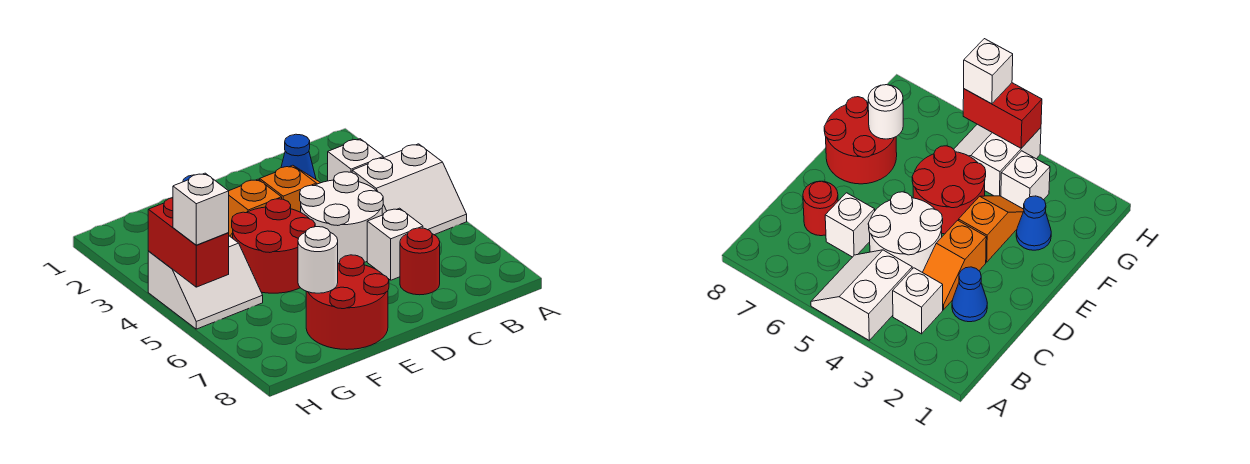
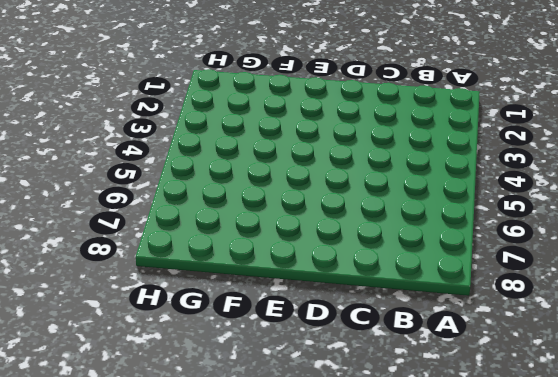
none -> white slope A4:B5 level 1 top 4
none -> white brick B3 level 1
none -> blue cone C2 level 1

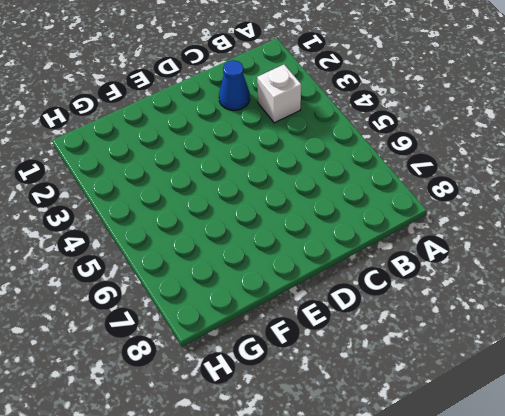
none -> white slope A4:B5 level 1 top 4
none -> orange slope C3:D3 level 1 top D
none -> white round brick C4:D5 level 1

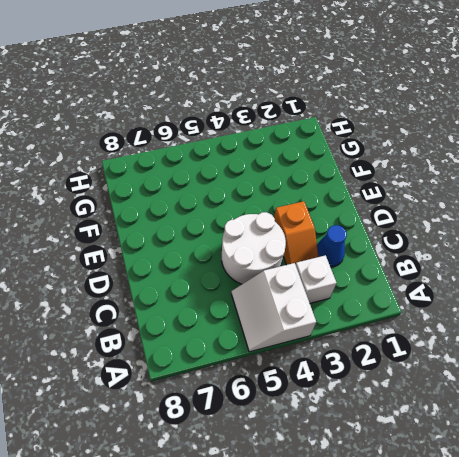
none -> white brick C6 level 1
none -> red round brick C7 level 1
none -> orange slope E3:F3 level 1 top E

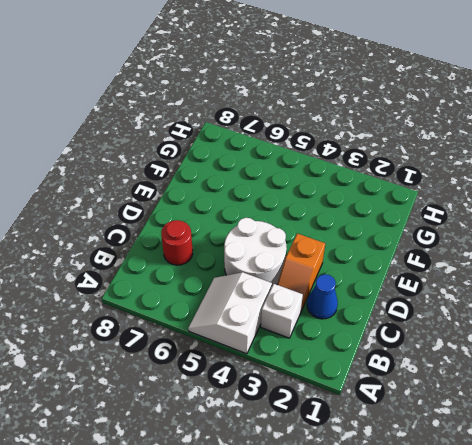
none -> white brick C6 level 1
none -> orange slope E3:F3 level 1 top E
none -> red round brick E4:F5 level 1

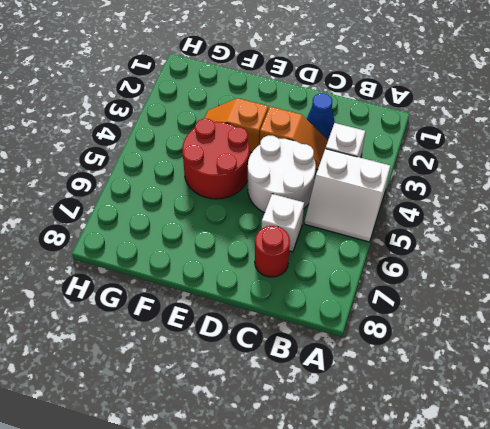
none -> red round brick E7:F8 level 1
none -> blue cone F2 level 1
none -> white brick G3 level 1

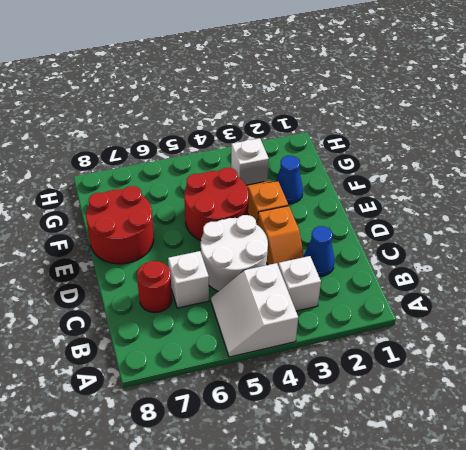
none -> white slope G4:H5 level 1 top 4
none -> white round brick F7 level 2
none -> red brick H4:H5 level 2

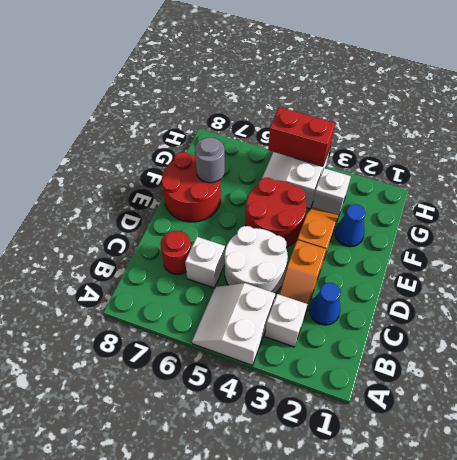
grey round brick F7 level 2 -> white round brick F7 level 2
none -> white brick H5 level 3

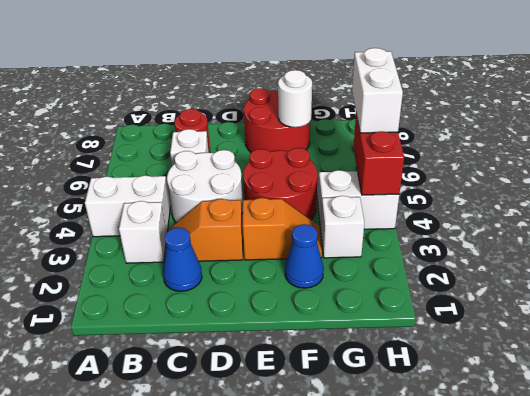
white brick H5:H6 level 3 -> white brick H5 level 3

